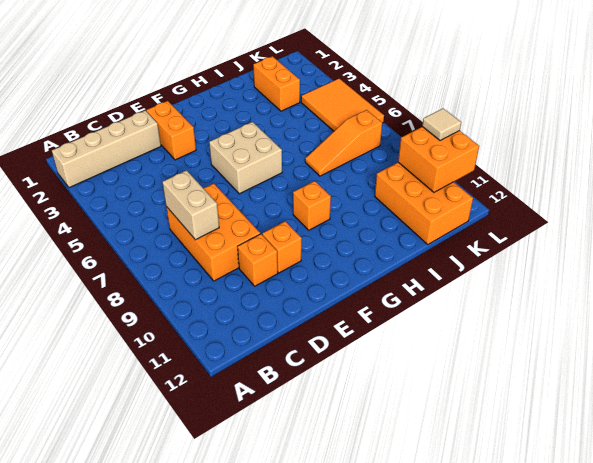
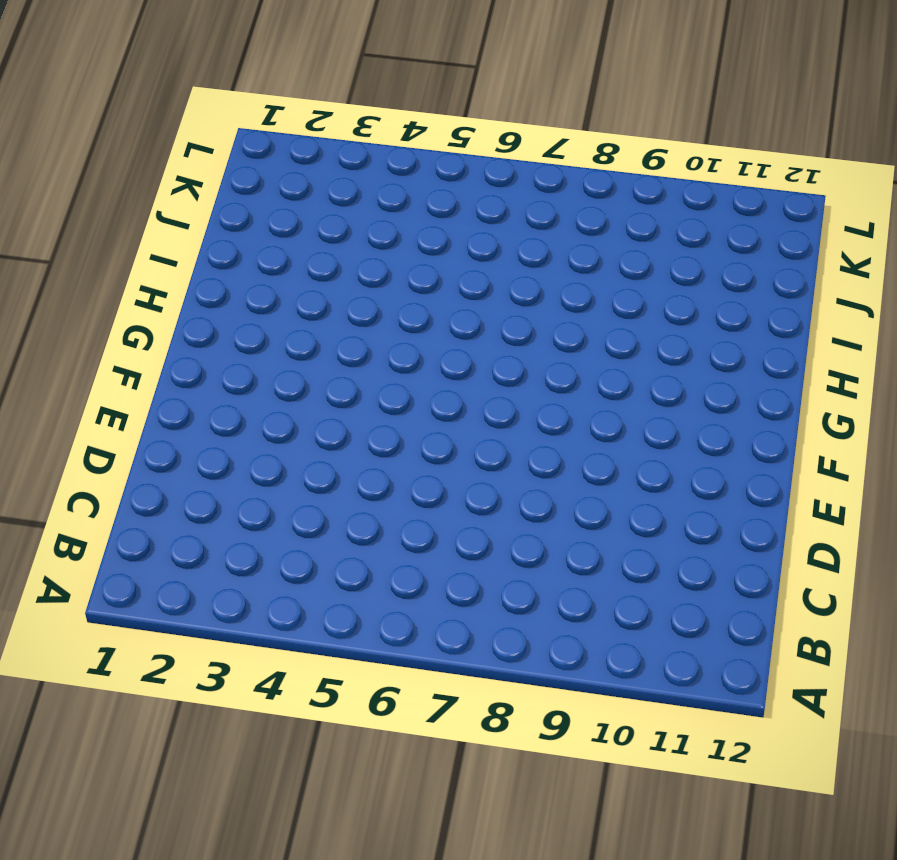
none -> tan brick A2:D2 level 1
none -> orange brick C7:D9 level 1
none -> orange brick D10 level 1

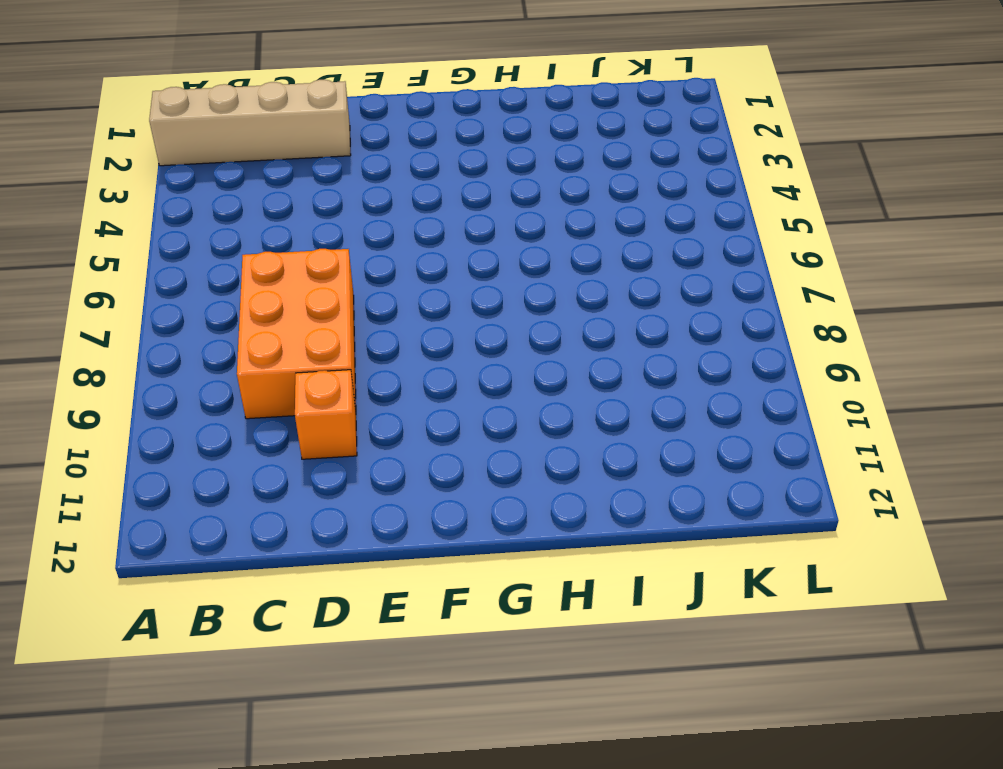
none -> orange brick E2:E3 level 1
none -> orange brick E10 level 1
none -> tan brick F5:G6 level 1

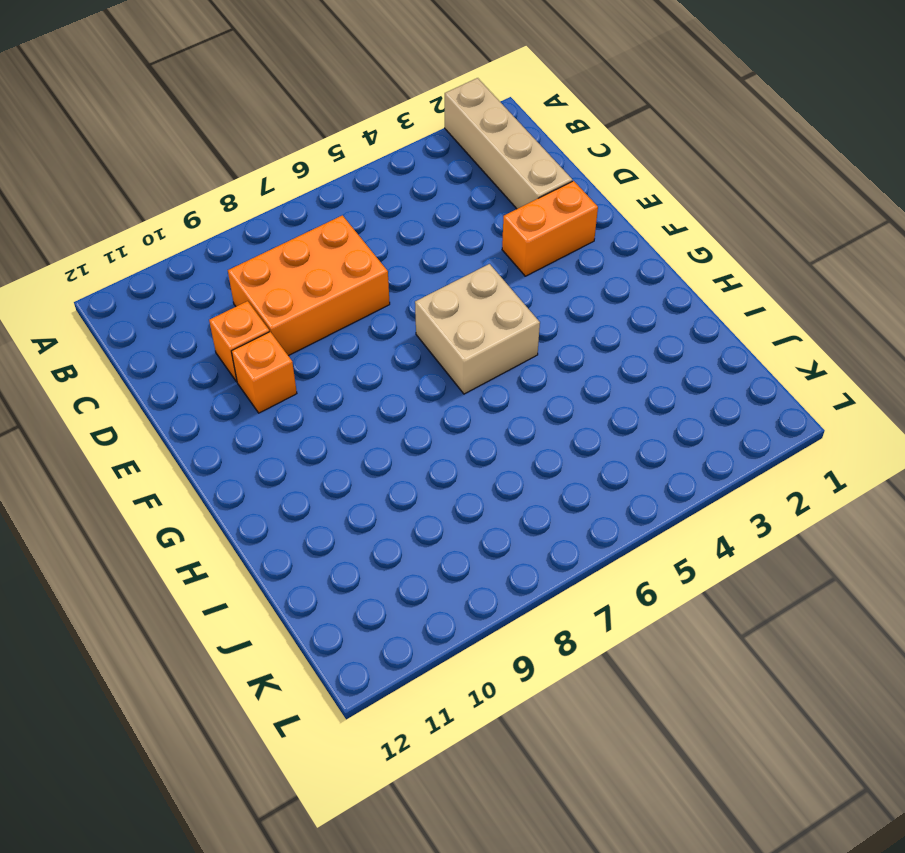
none -> orange brick G9 level 1
none -> orange slope I7:K7 level 1 top K
none -> orange brick J2:J3 level 1

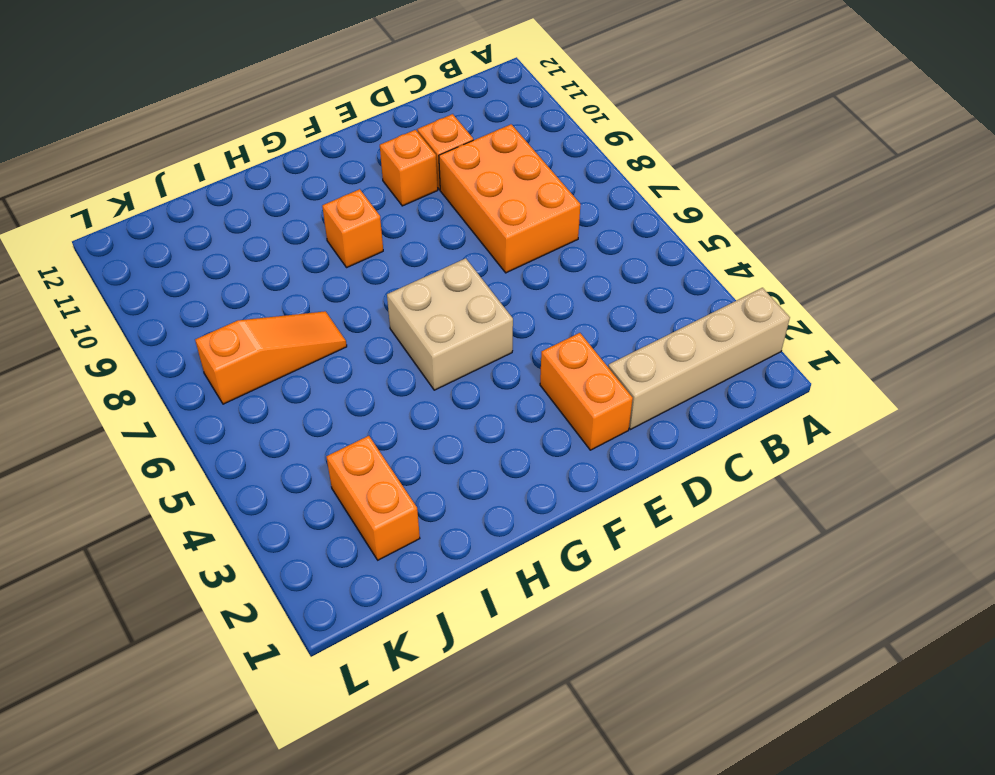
none -> orange brick J10:K12 level 1
none -> orange tile K4:L6 level 1
none -> tan brick C7:C8 level 2

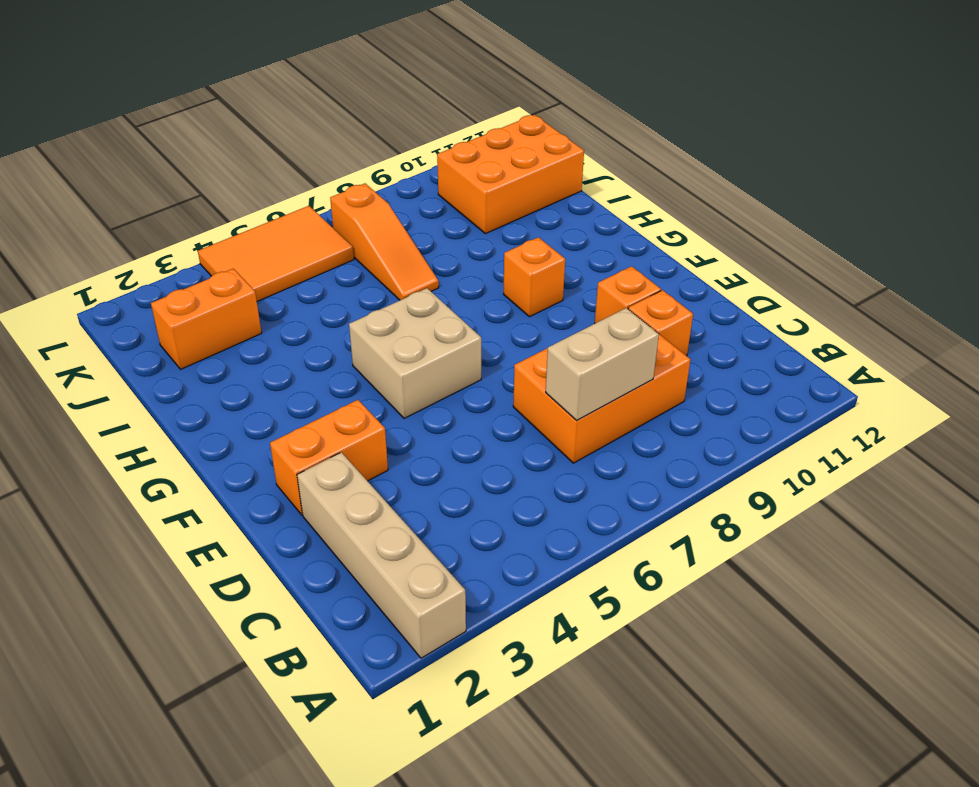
none -> orange brick K10:L11 level 2
none -> tan tile L10 level 3

